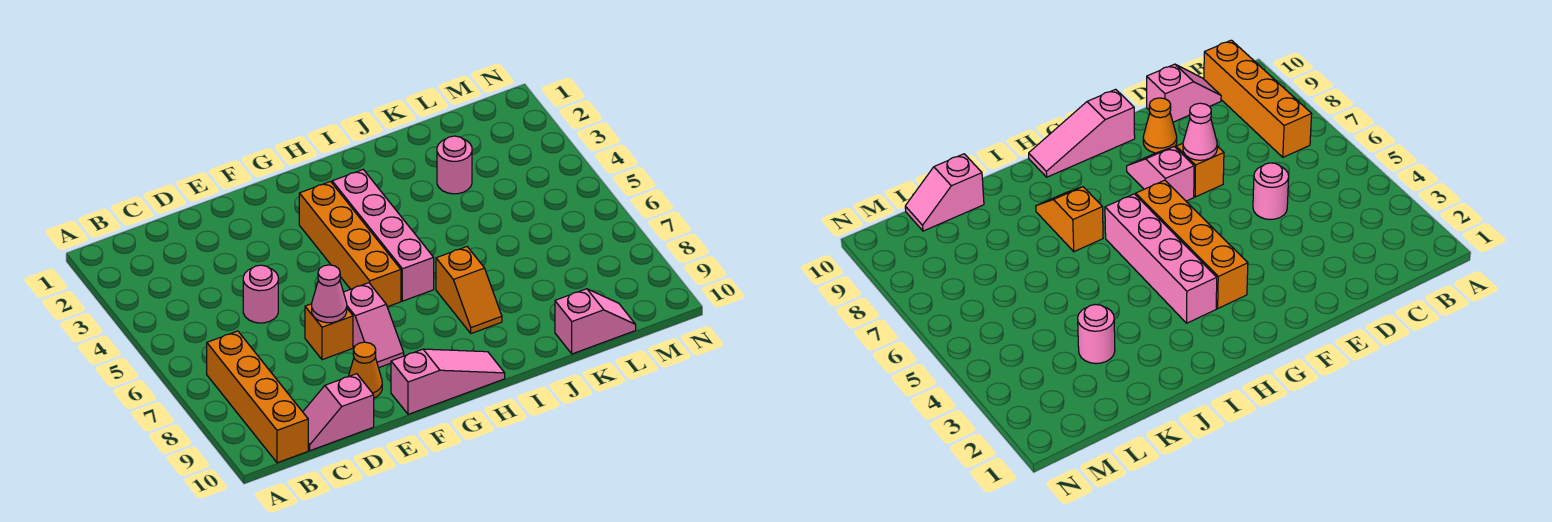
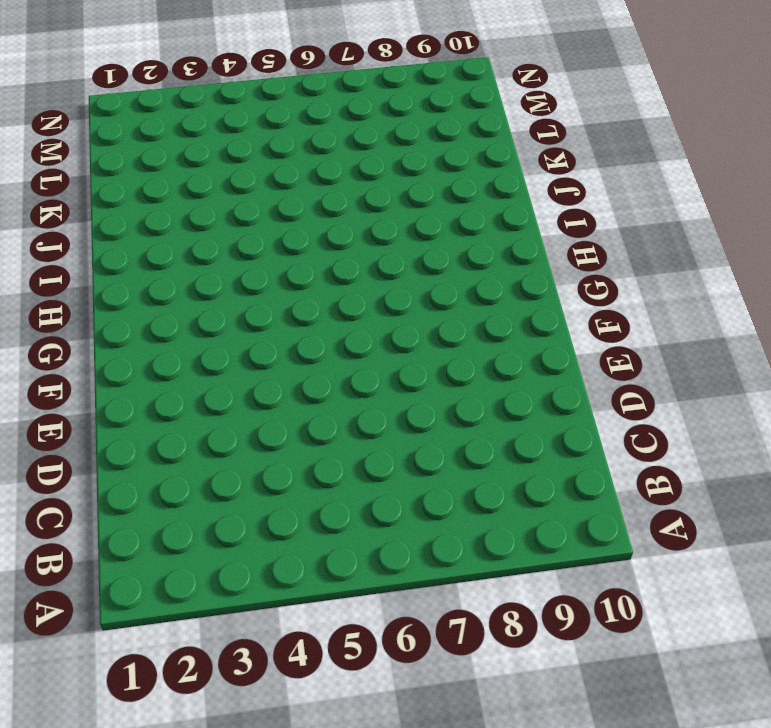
none -> orange brick B7:B10 level 1
none -> pink slope C10:D10 level 1 top D
none -> pink round brick D5 level 1

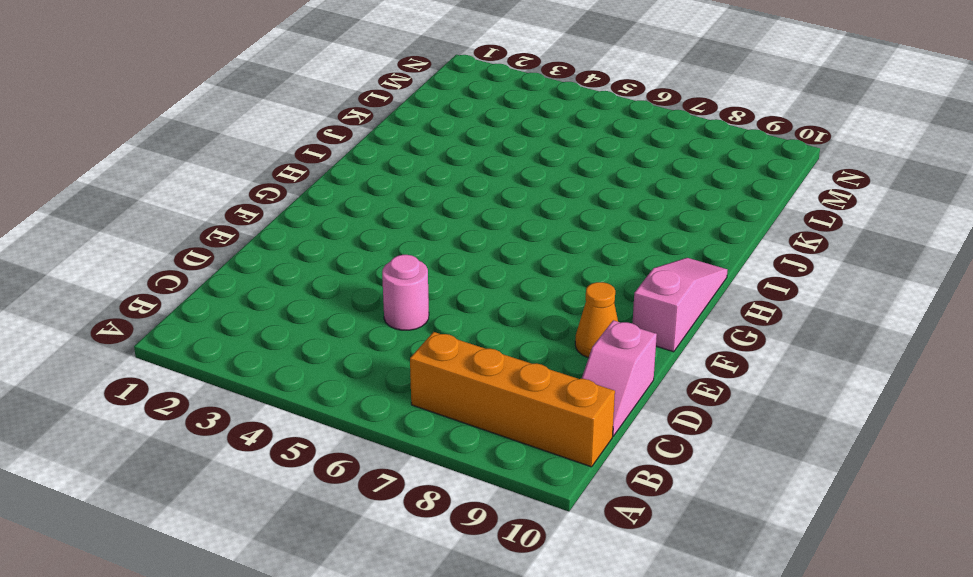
none -> orange brick E7 level 1
none -> pink slope F7:F8 level 1 top 7
none -> orange brick G3:G6 level 1

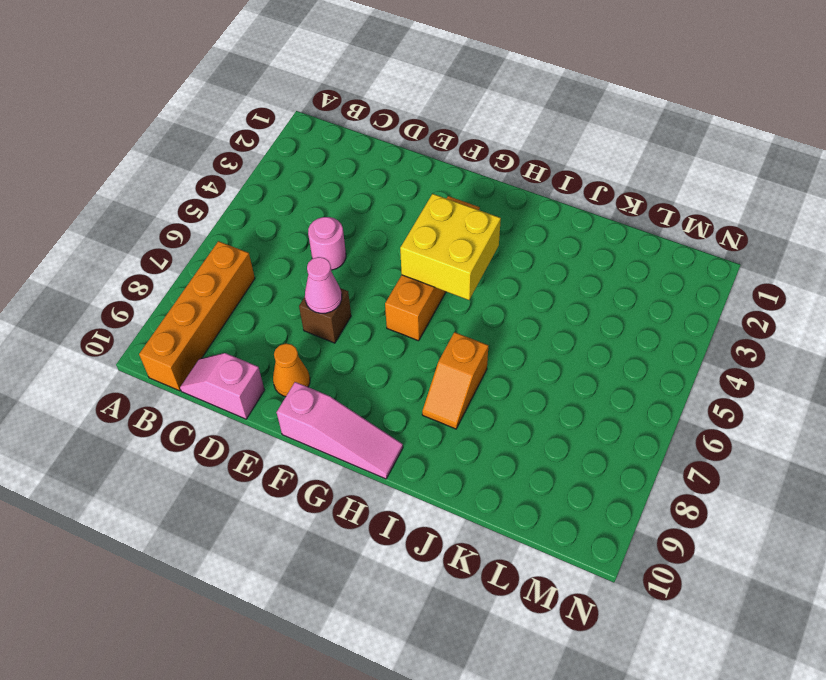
brown brick E7 level 1 -> orange brick E7 level 1
yellow brick G4:H5 level 2 -> none
none -> pink slope F7:F8 level 1 top 7
none -> pink brick H3:H6 level 1
none -> pink round brick K3 level 1

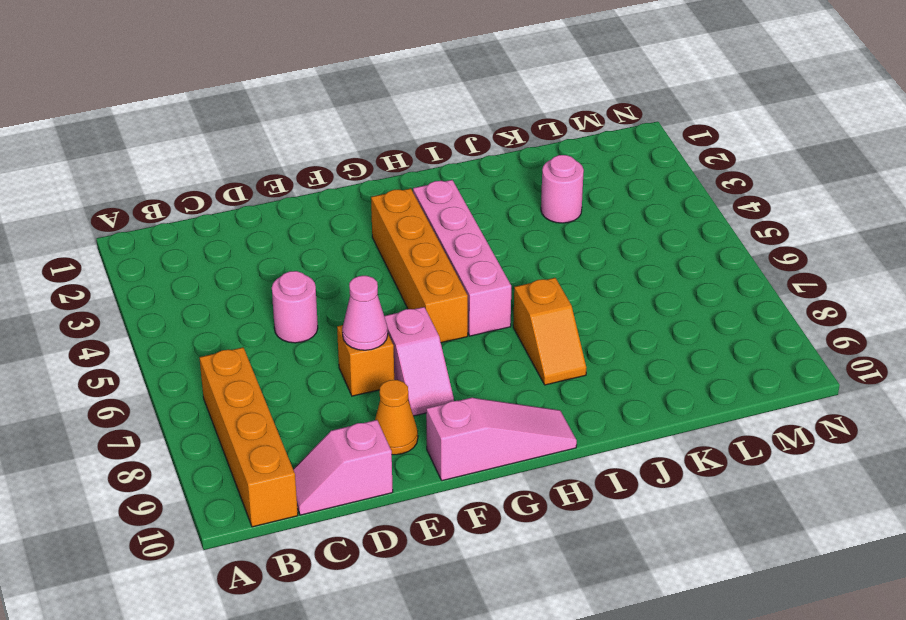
none -> pink slope K10:L10 level 1 top K

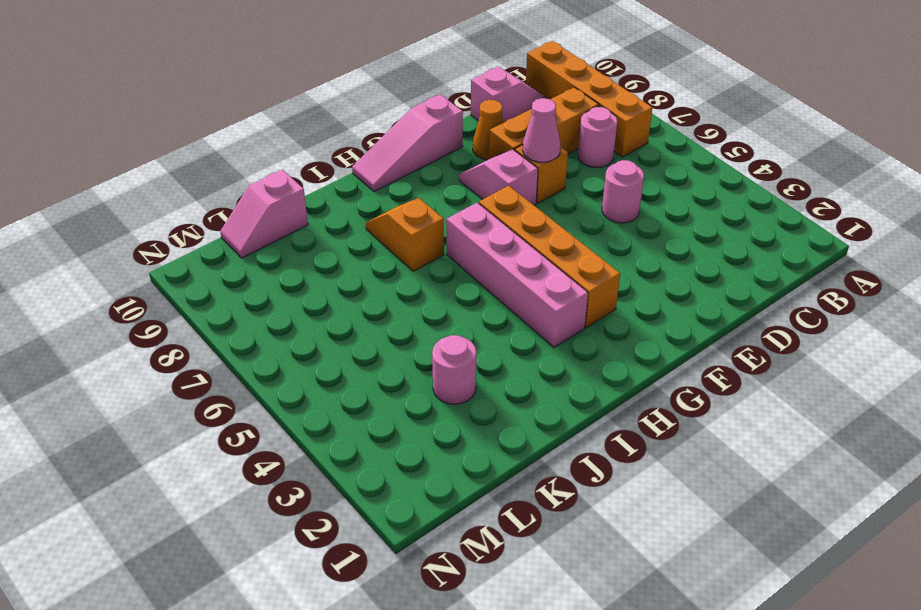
pink round brick C7 level 1 -> none
orange brick C8:E8 level 1 -> none

